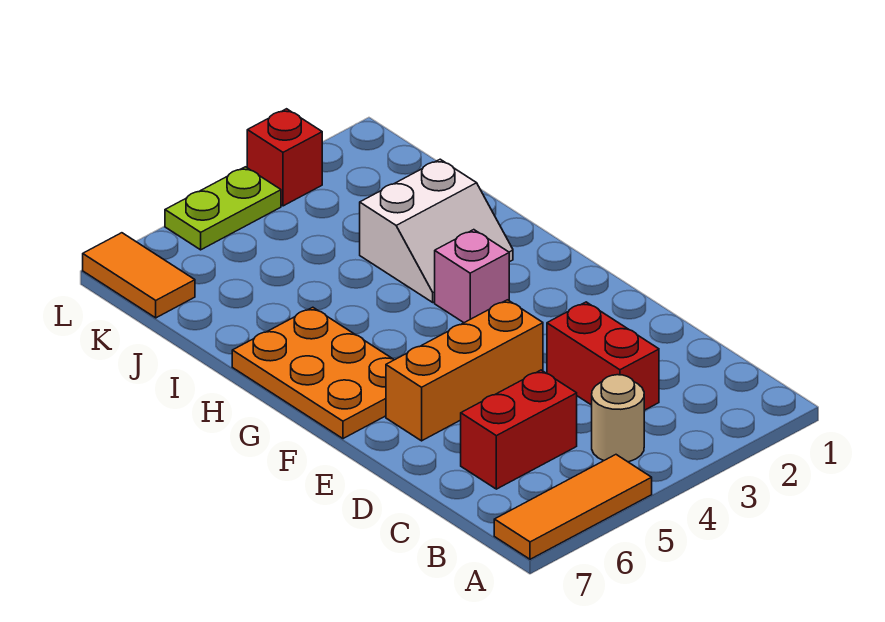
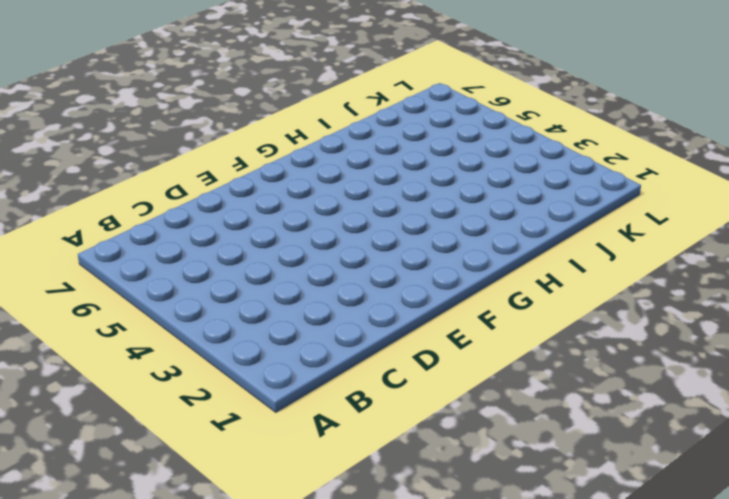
none -> orange tile A5:A7 level 1
none -> tan round brick B4 level 1

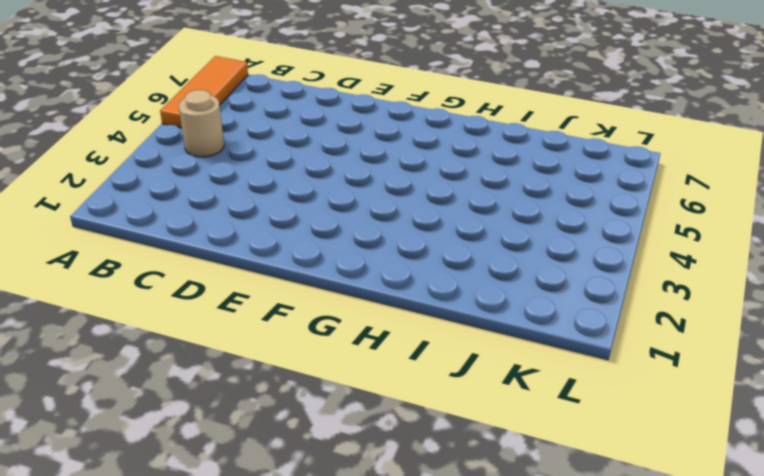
none -> red brick C3:D3 level 1
none -> red brick C5:C6 level 1

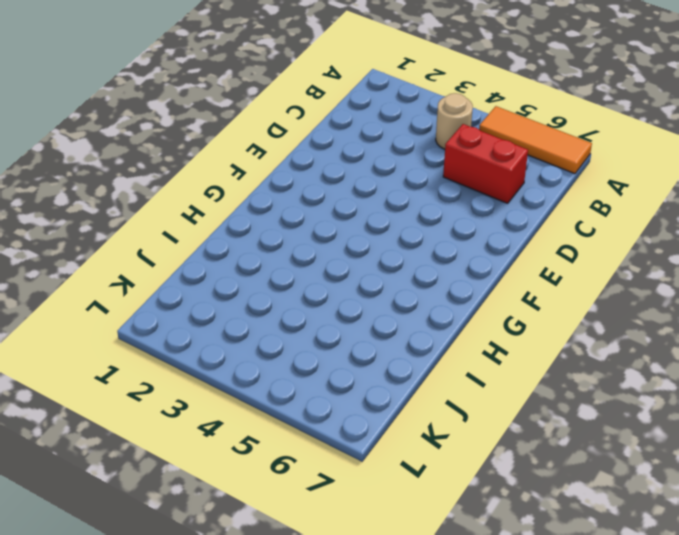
none -> red brick C3:D3 level 1
none -> orange brick E4:E6 level 1

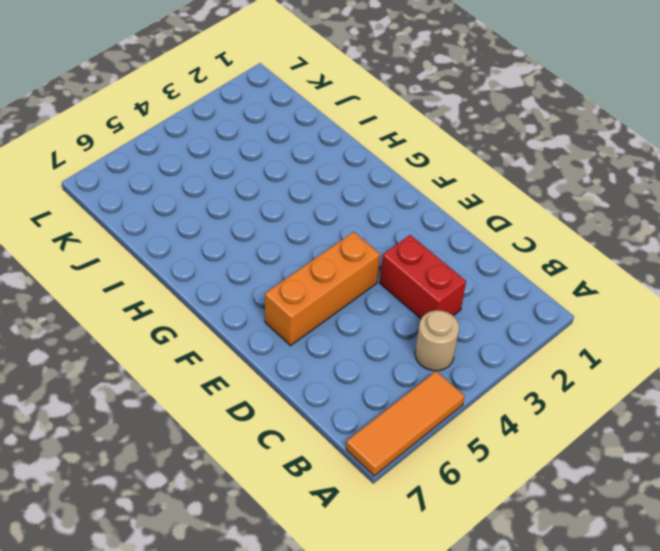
none -> red brick C5:C6 level 1
none -> orange plate F6:H7 level 1

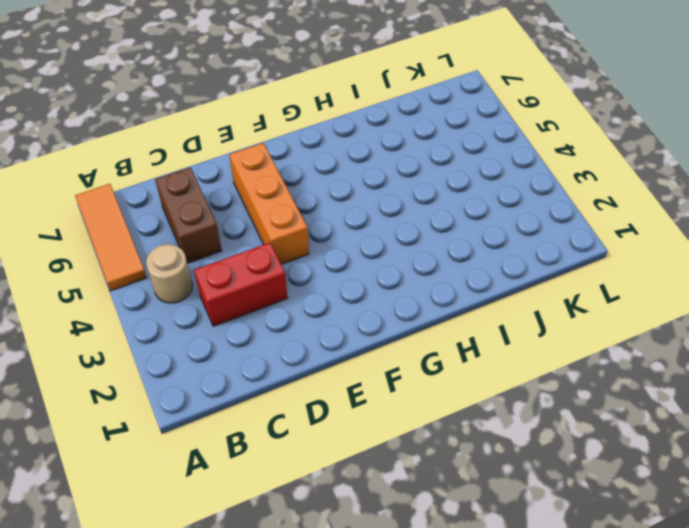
brown brick C5:C6 level 1 -> red brick C5:C6 level 1
none -> orange plate F6:H7 level 1
none -> pink brick G3 level 1

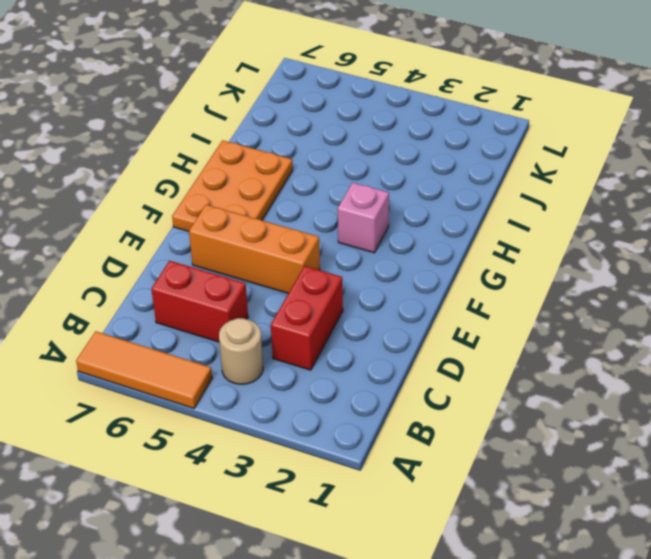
none -> white slope H2:I3 level 1 top I
none -> orange tile K7:L7 level 1

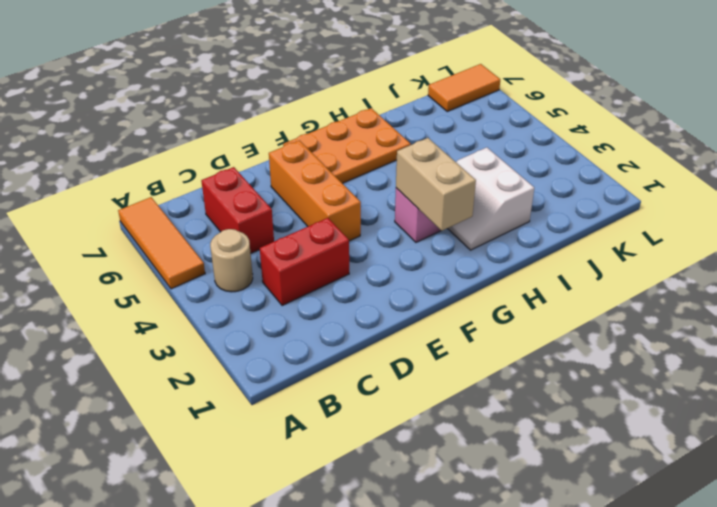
tan brick G2:G3 level 2 -> none
none -> red brick L3 level 1
none -> lime plate L4:L5 level 1

